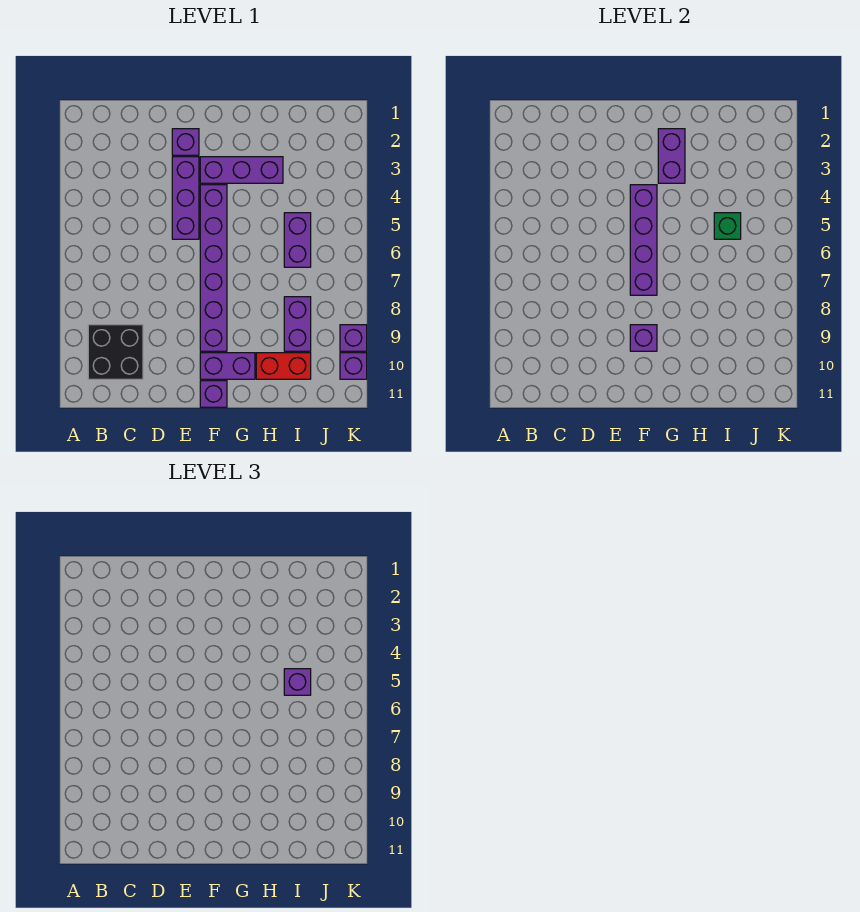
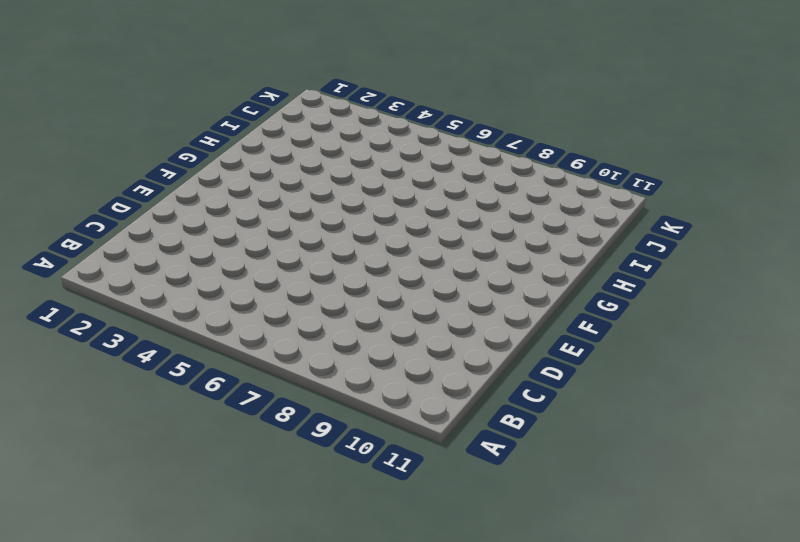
none -> black brick B9:C10 level 1
none -> purple brick E2 level 1
none -> purple brick E3:E5 level 1

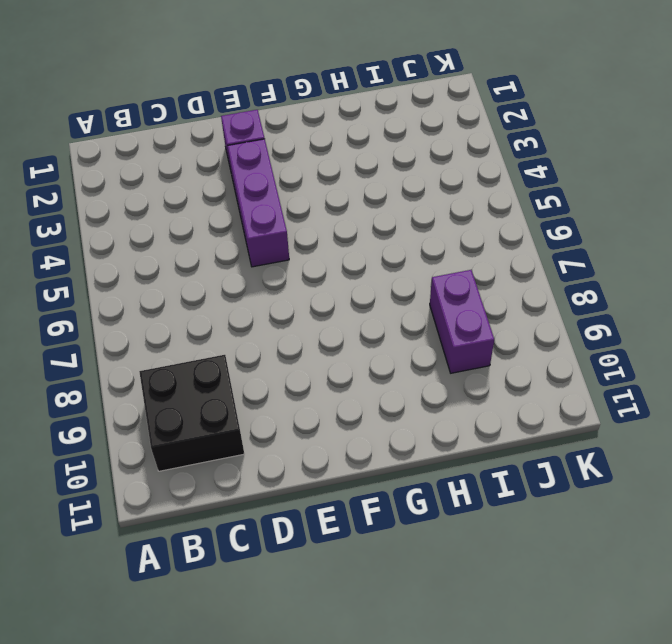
none -> purple brick F3:H3 level 1
none -> purple brick F4:F9 level 1
none -> purple brick F10:G10 level 1

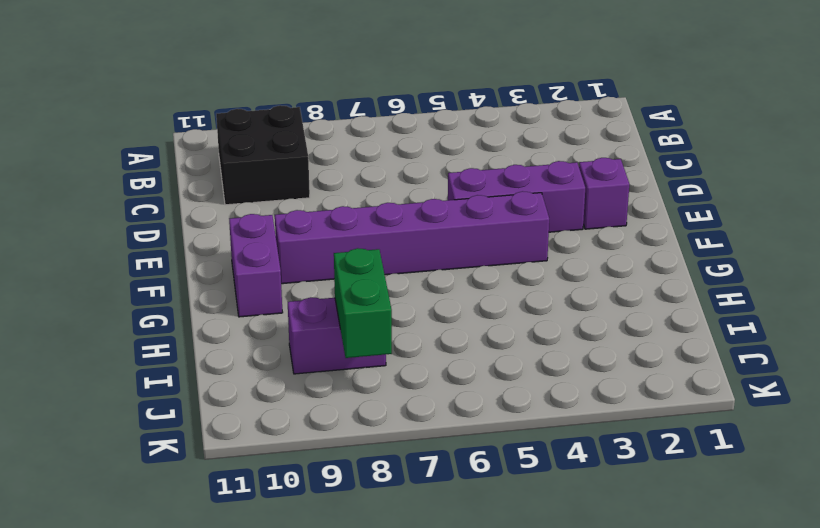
green brick I8:J8 level 2 -> none
none -> purple brick F3:H3 level 1
none -> purple brick F11 level 1
none -> red brick H10:I10 level 1

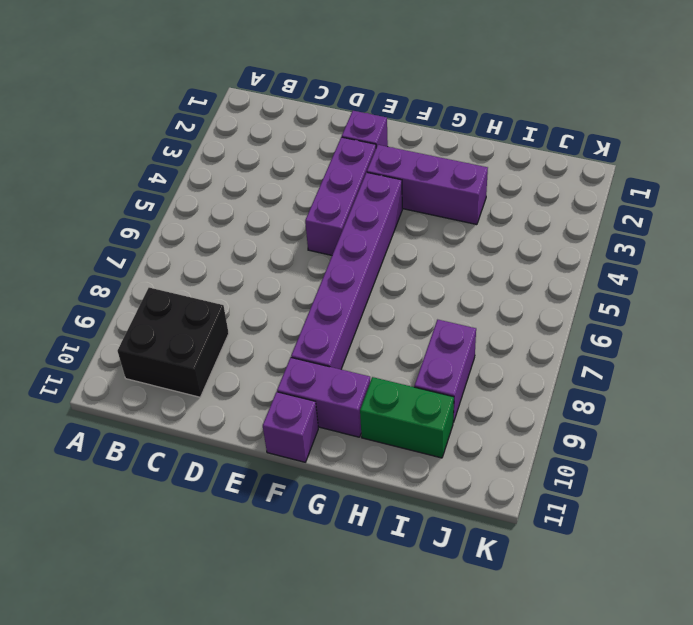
green brick H10:I10 level 1 -> red brick H10:I10 level 1
none -> purple brick I5:I6 level 1
none -> purple brick K9 level 1
none -> purple brick K10 level 1

